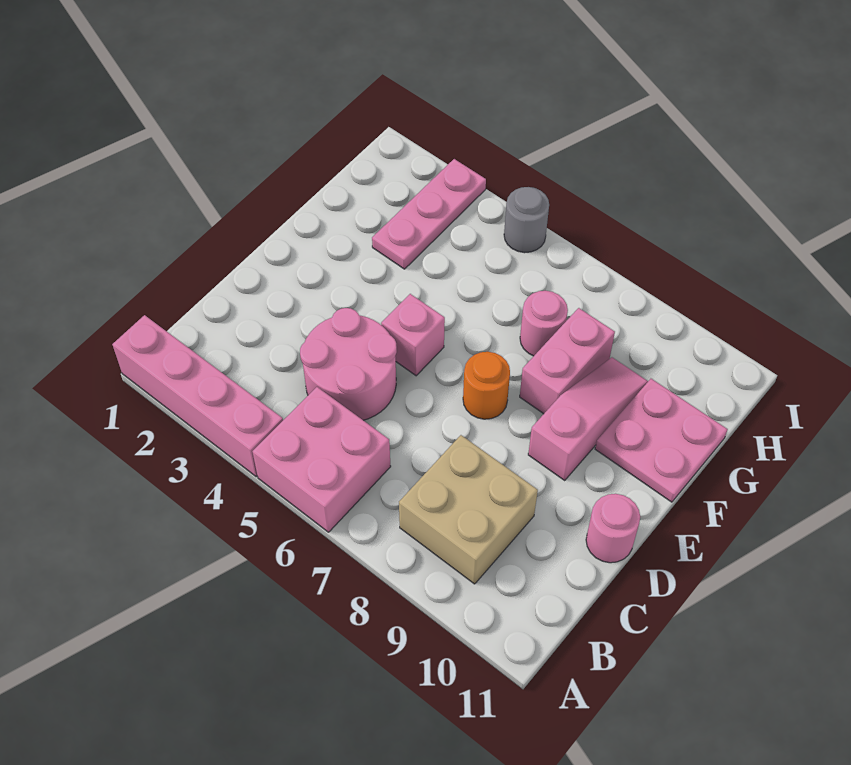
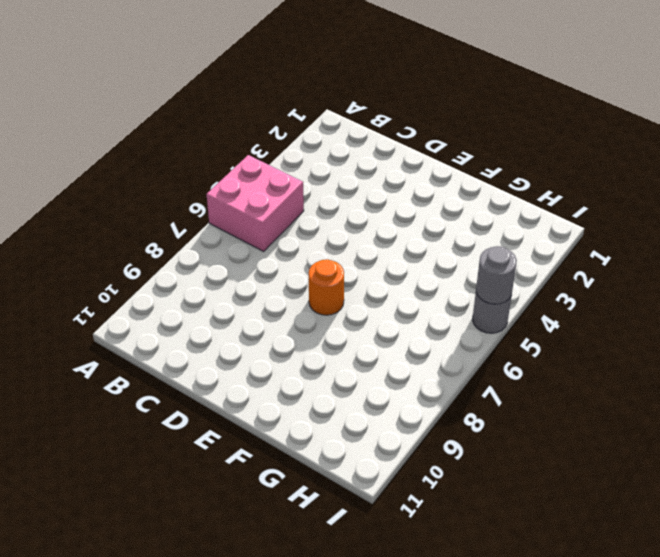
grey round brick I5 level 2 -> none
none -> pink brick A1:A4 level 1
none -> tan brick B8:C9 level 1
none -> pink round brick C4:D5 level 1

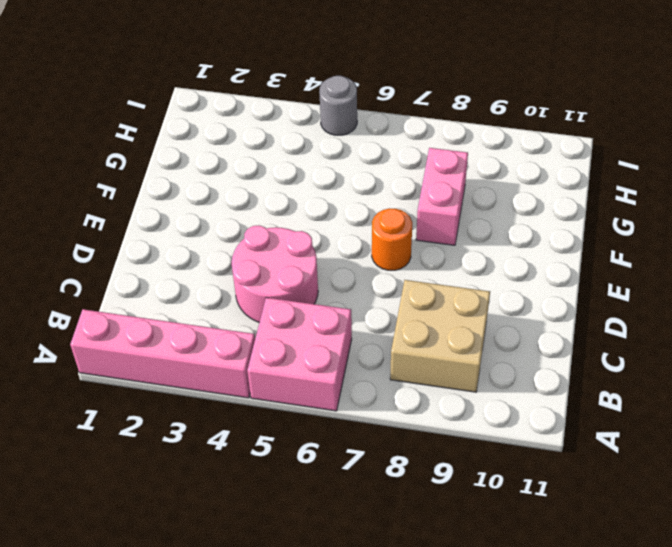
none -> pink round brick D11 level 1
none -> pink brick E5 level 1
none -> pink slope E9:G9 level 1 top E

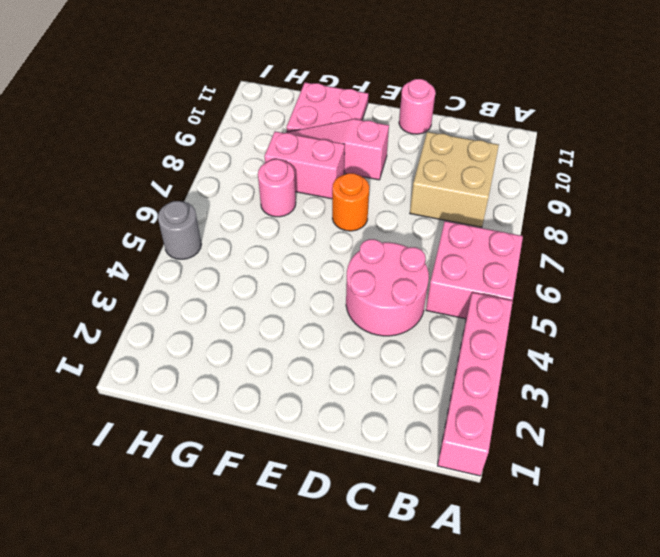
none -> pink brick E5 level 1
none -> pink plate G3:I3 level 1

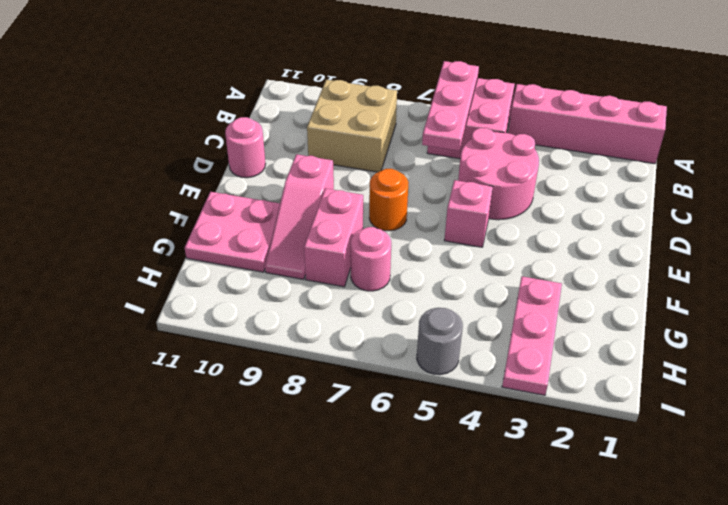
pink plate A6:C6 level 2 -> none

